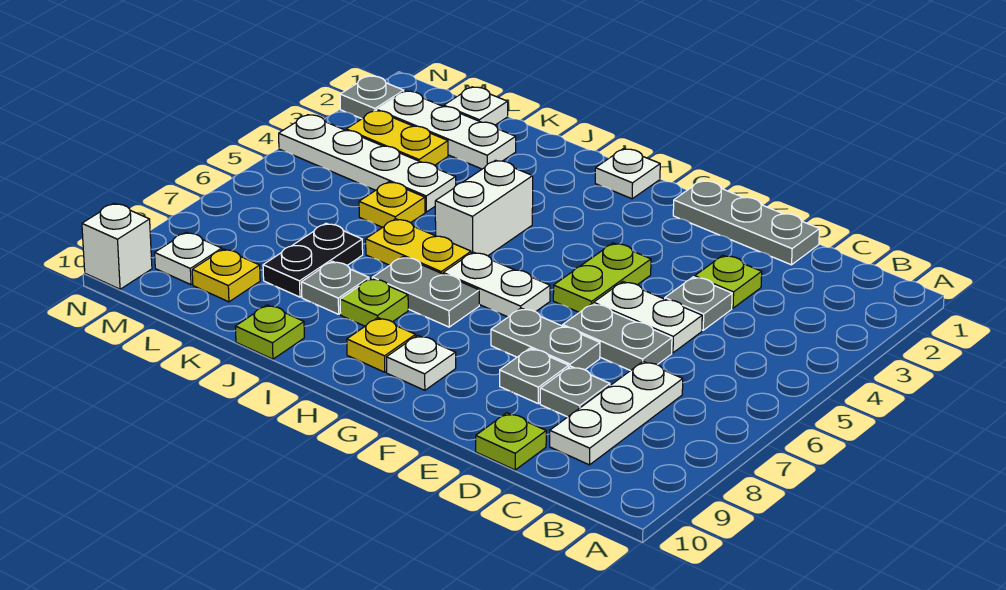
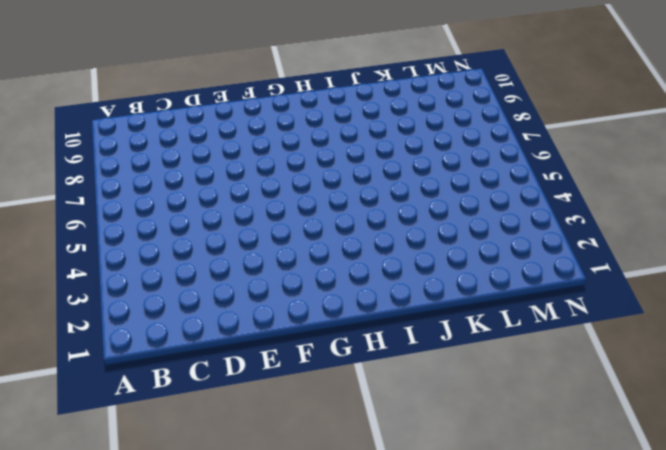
none -> white plate C7:C9 level 1
none -> grey plate D1:F1 level 1
none -> lime plate D3 level 1
none -> grey plate D4 level 1

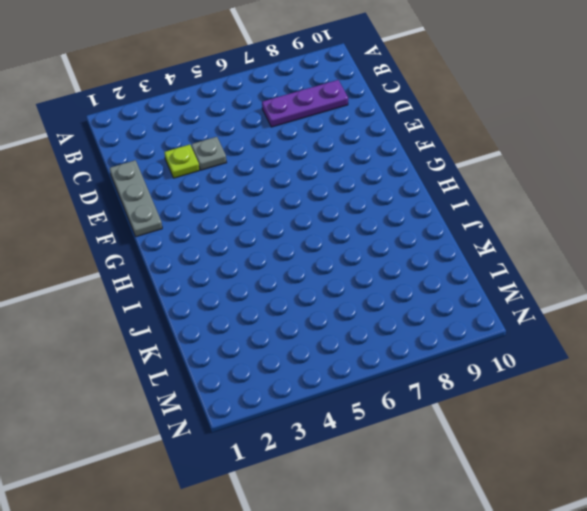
purple plate C7:C9 level 1 -> white plate C7:C9 level 1
none -> white plate D5:E5 level 1
none -> grey plate D6:E6 level 1
none -> grey plate D8 level 1
none -> lime plate D10 level 1

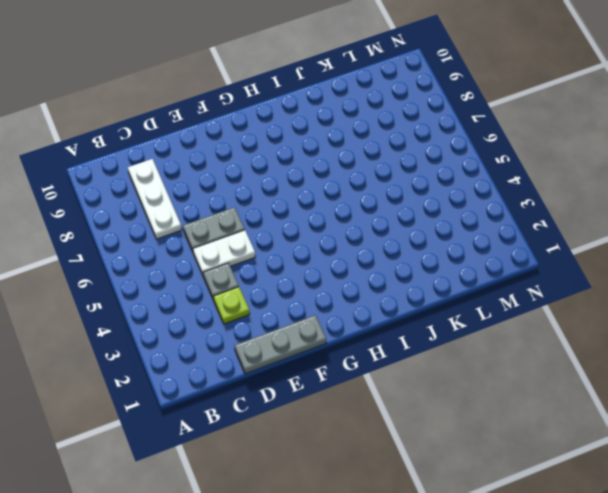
none -> grey plate D8 level 1
none -> lime plate D10 level 1
none -> grey plate E7:F7 level 1
none -> grey plate E8 level 1

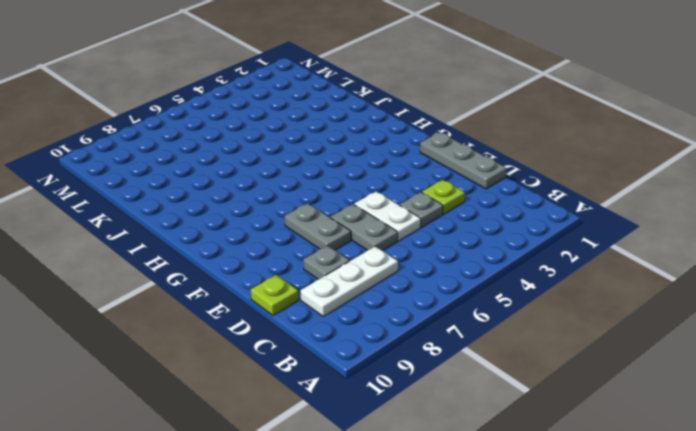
none -> grey plate E8 level 1
none -> lime plate F4:F5 level 1
none -> white plate G6:H6 level 1
none -> white plate G9 level 1

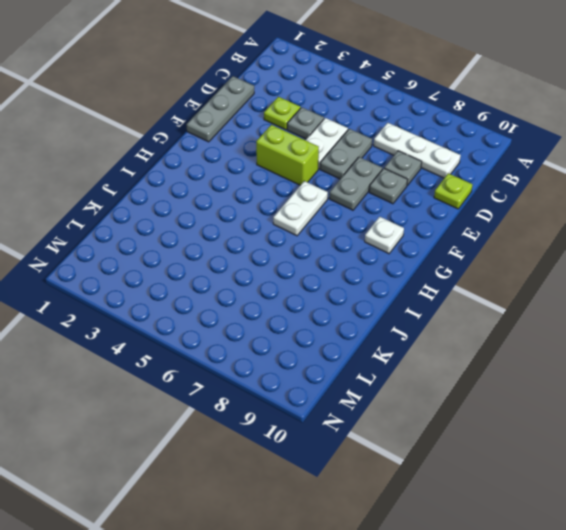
lime brick F4:F5 level 1 -> lime plate F4:F5 level 1
none -> white plate H1 level 1
none -> grey plate H7:I7 level 1
none -> yellow plate H9 level 1
none -> white brick I4:I5 level 1

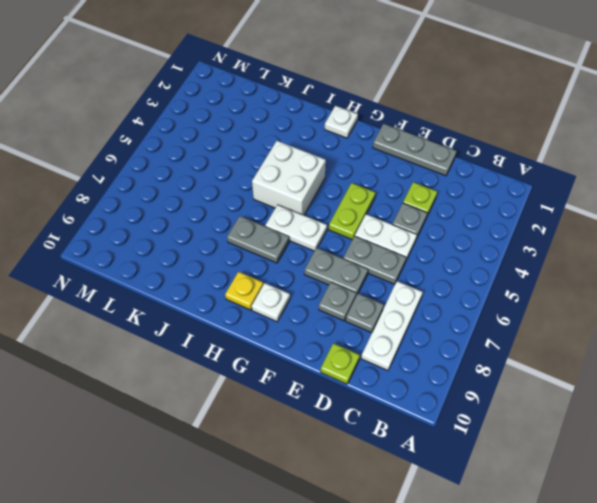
white brick H4:I5 level 1 -> white brick I4:I5 level 1
none -> yellow plate I6:J6 level 1
none -> lime plate I8 level 1
none -> grey plate J8 level 1
none -> lime plate J10 level 1

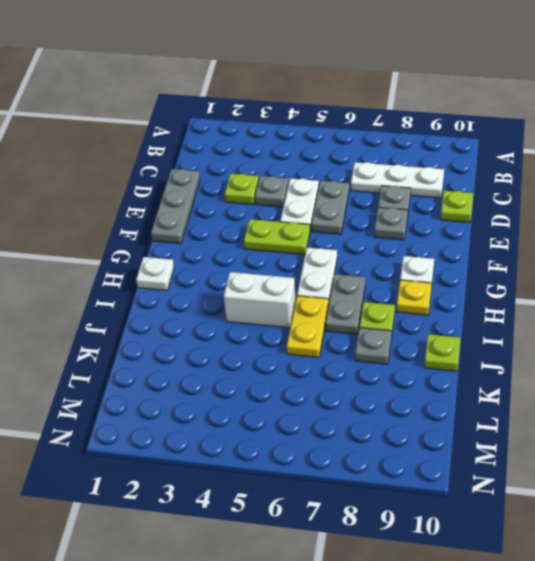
none -> grey plate E7:F7 level 1
none -> white plate K2:M2 level 1
none -> white plate K4:N4 level 1
none -> yellow plate K5 level 1

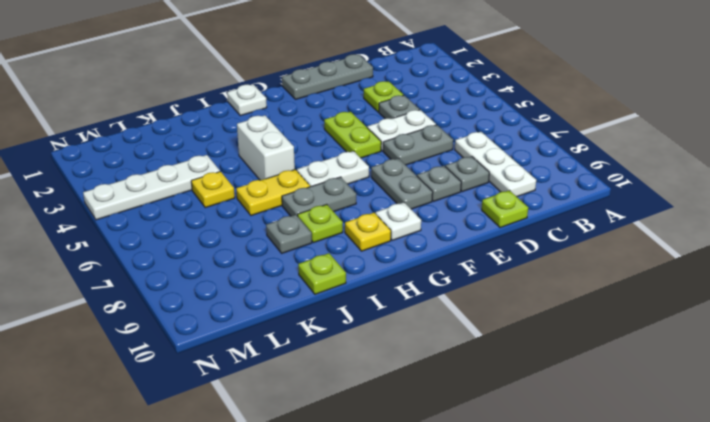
grey plate F7:F8 level 1 -> grey plate E7:F7 level 1
none -> white plate K2:M2 level 1
none -> black plate K7:K8 level 1
none -> white plate L1 level 1
none -> yellow plate L3:M3 level 1

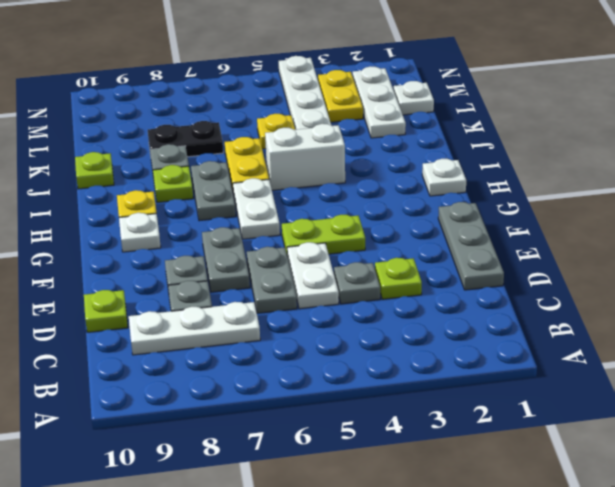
none -> yellow plate L9 level 1
none -> white plate M9 level 1
none -> grey plate N2 level 1
none -> white brick N10 level 1

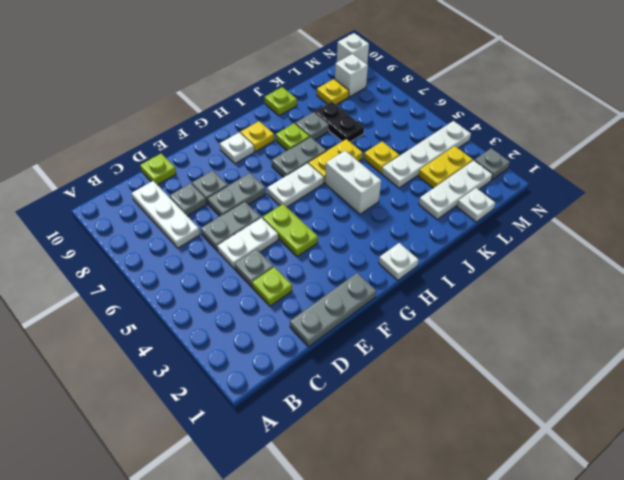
white brick M9 level 1 -> white plate M9 level 1

